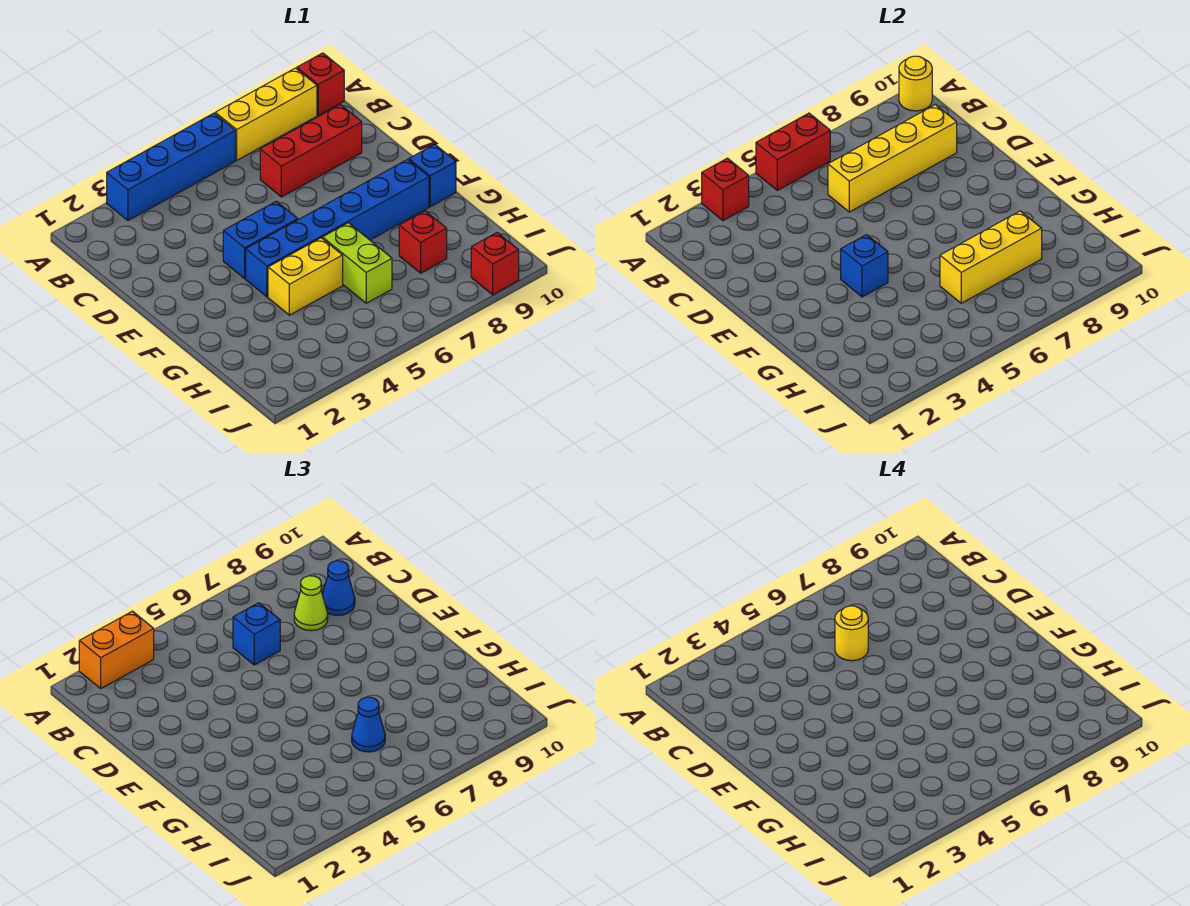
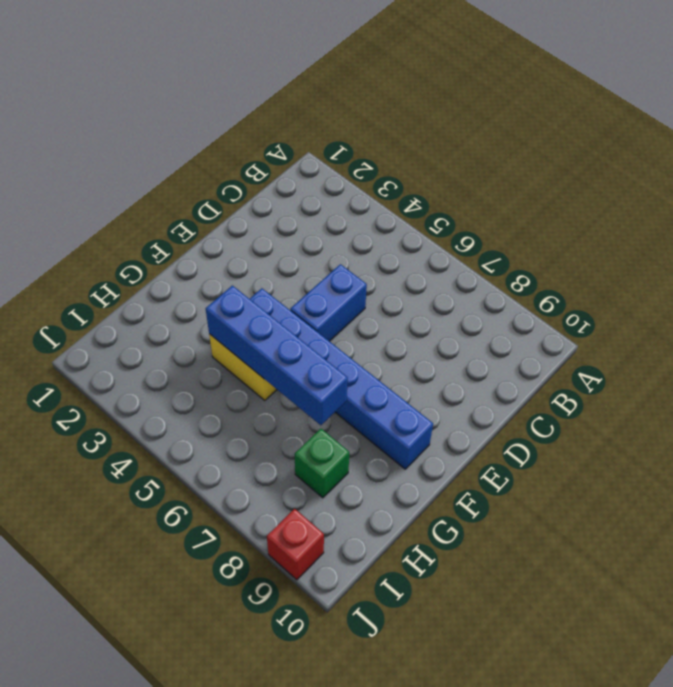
blue brick D5:E5 level 1 -> blue brick E4:E5 level 1
blue brick G4:G7 level 2 -> blue brick A3:A6 level 1
green brick H8 level 1 -> red brick H8 level 1
none -> yellow brick A7:A9 level 1
none -> red brick A10 level 1
none -> red brick C7:C9 level 1

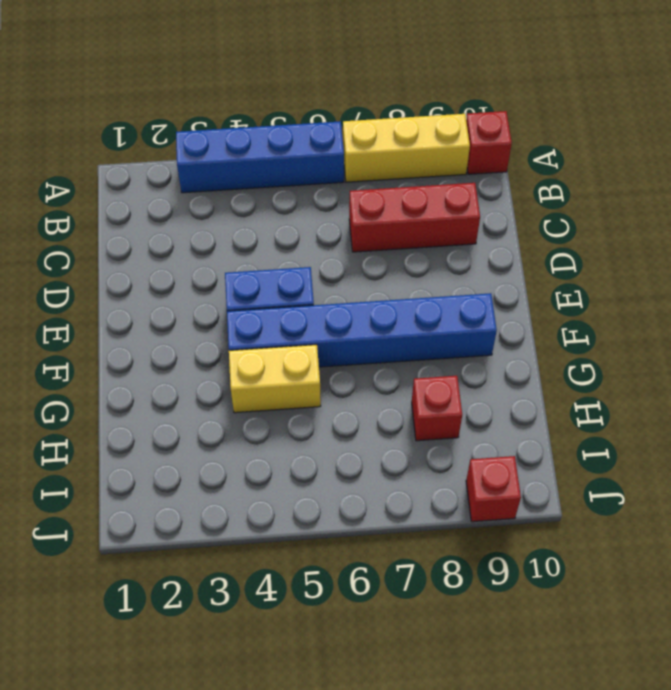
none -> blue brick F10 level 1
none -> lime brick G6:H6 level 1
none -> red brick A3 level 2

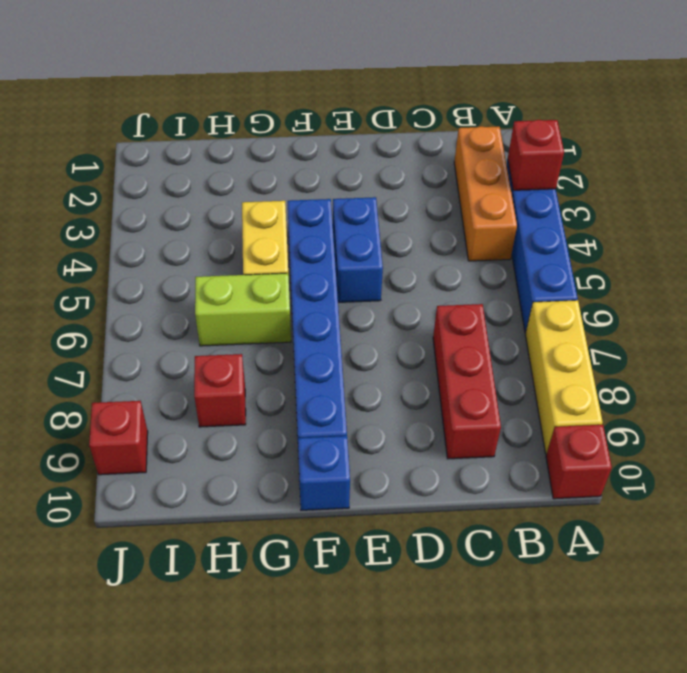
orange brick B2:B4 level 1 -> none
none -> red brick A5:A6 level 2
none -> yellow round brick A10 level 2
none -> yellow brick C6:C9 level 2

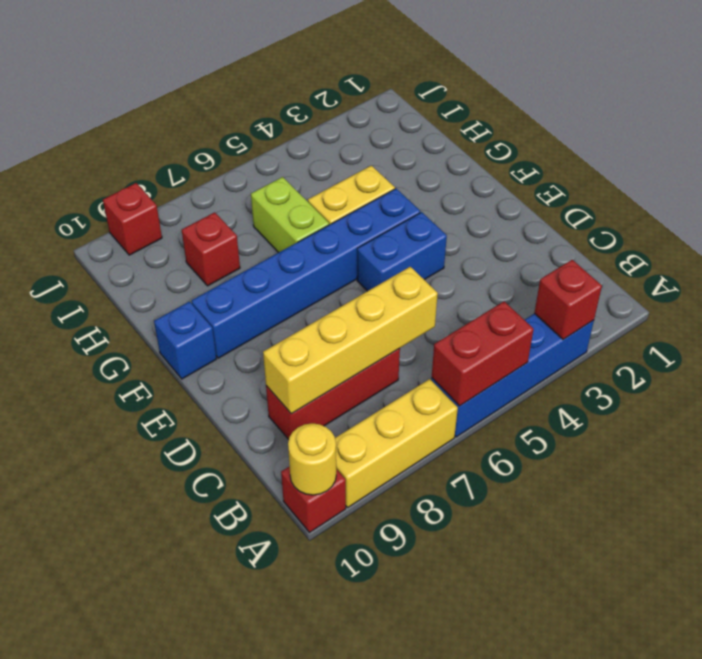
none -> blue brick F4 level 2
none -> yellow brick H6:H8 level 2
none -> orange brick A2:A3 level 3

